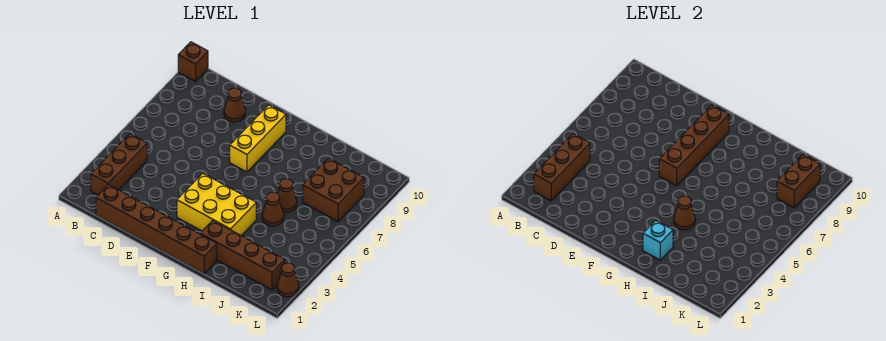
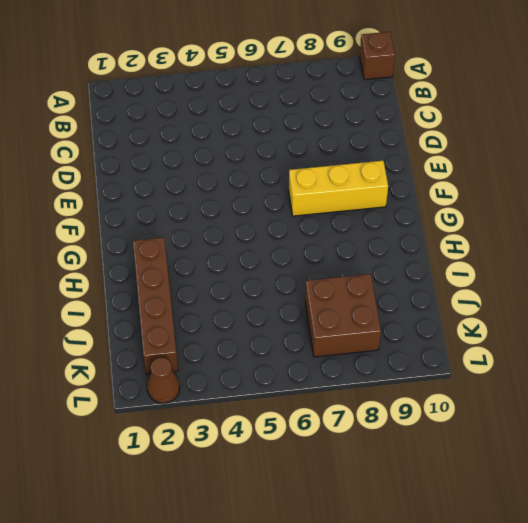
none -> brown brick B2:B4 level 1
none -> brown brick C1:H1 level 1
none -> brown cone D9 level 1

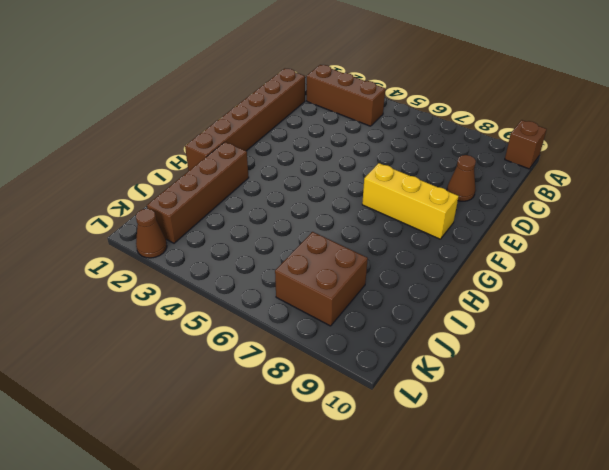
none -> yellow brick F3:H4 level 1
none -> brown cone I5 level 1
none -> brown cone I6 level 1

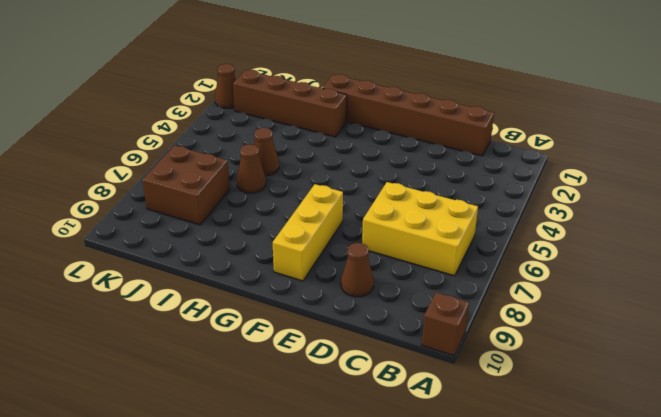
yellow brick B6:D7 level 1 -> yellow brick F3:H4 level 1
none -> brown brick B2:B4 level 1
none -> brown brick B2:B4 level 2
none -> brown brick F6:F9 level 2

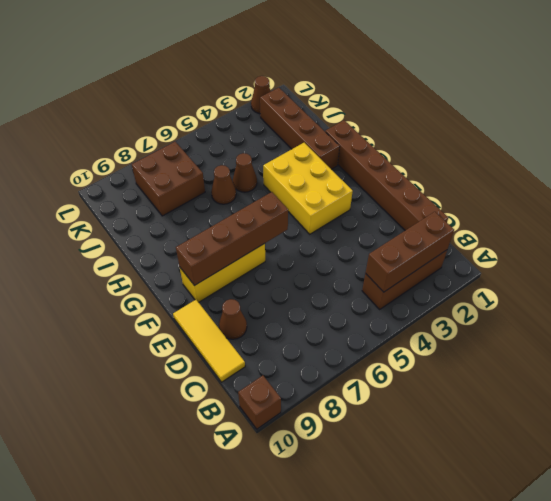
yellow tile C10:E10 level 1 -> none
none -> cyan brick H2 level 2
none -> brown cone H4 level 2
none -> brown brick K8:K9 level 2

